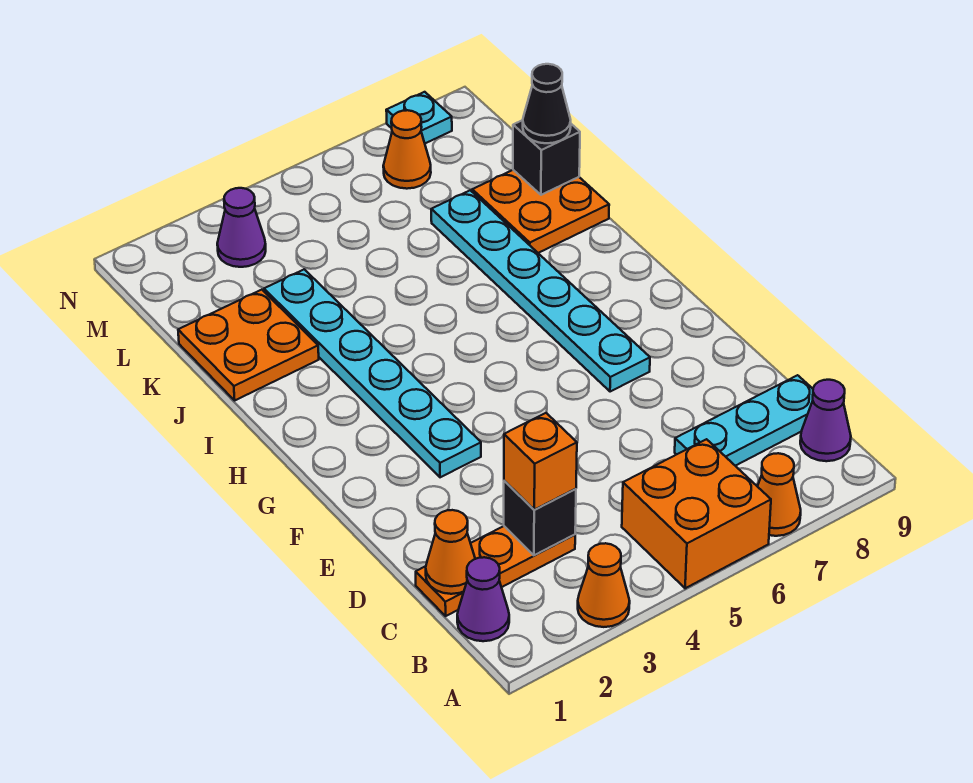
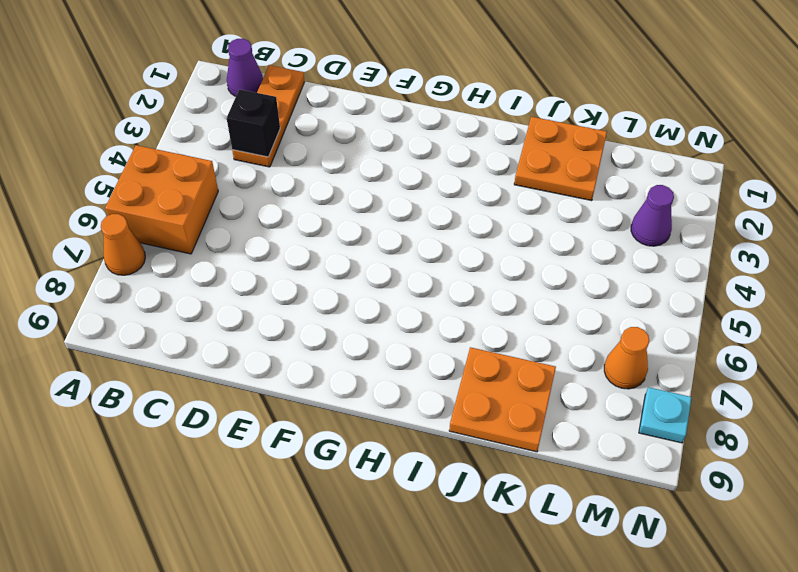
none -> orange cone A3 level 1
none -> purple cone B9 level 1
none -> cyan plate C7:C9 level 1

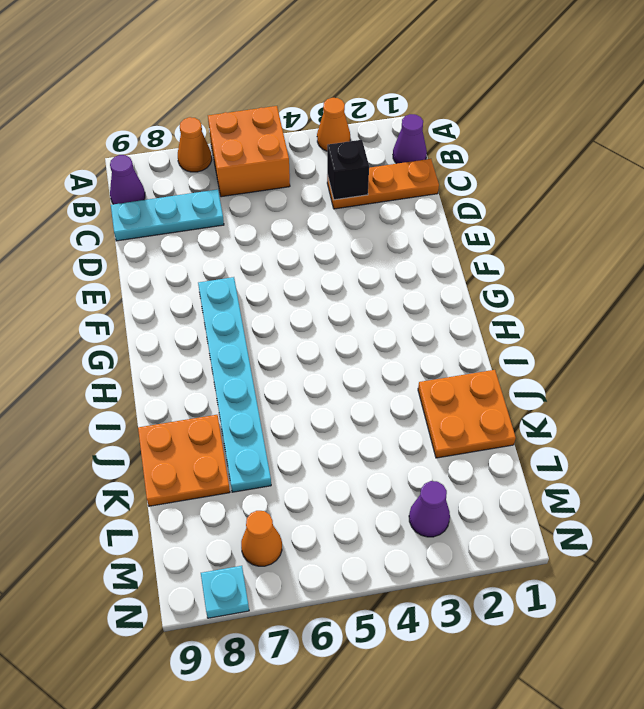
none -> cyan plate F3:K3 level 1
none -> orange cone C1 level 2
none -> black brick K9 level 2

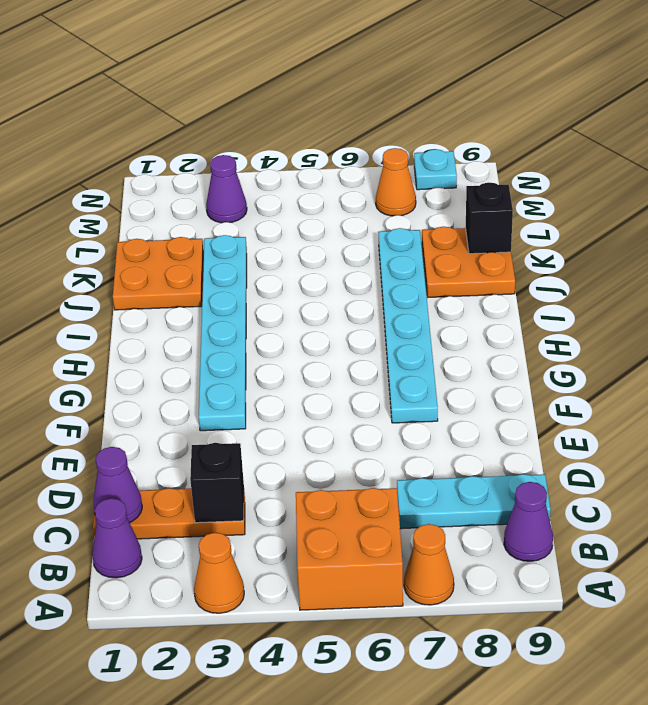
purple cone C1 level 2 -> orange cone C1 level 2
none -> orange brick C3 level 3
none -> black cone K9 level 3

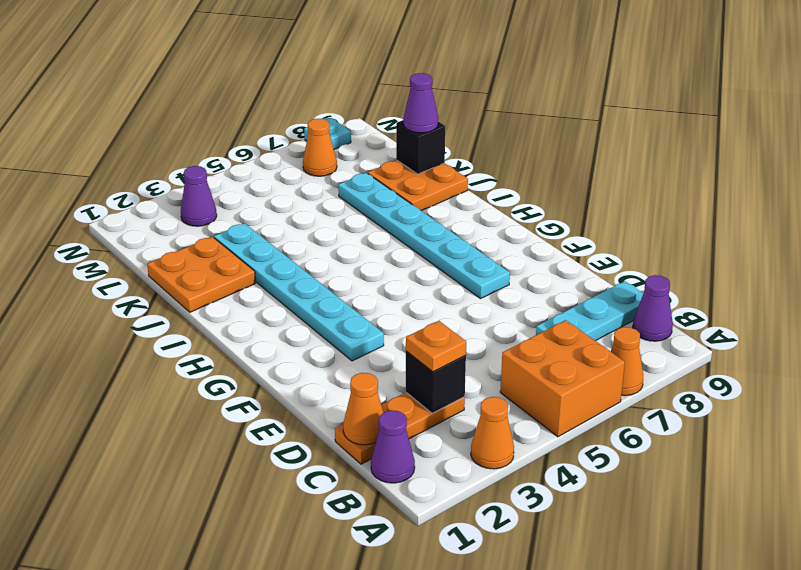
orange plate C3 level 3 -> orange brick C3 level 3
purple cone K9 level 3 -> black cone K9 level 3

